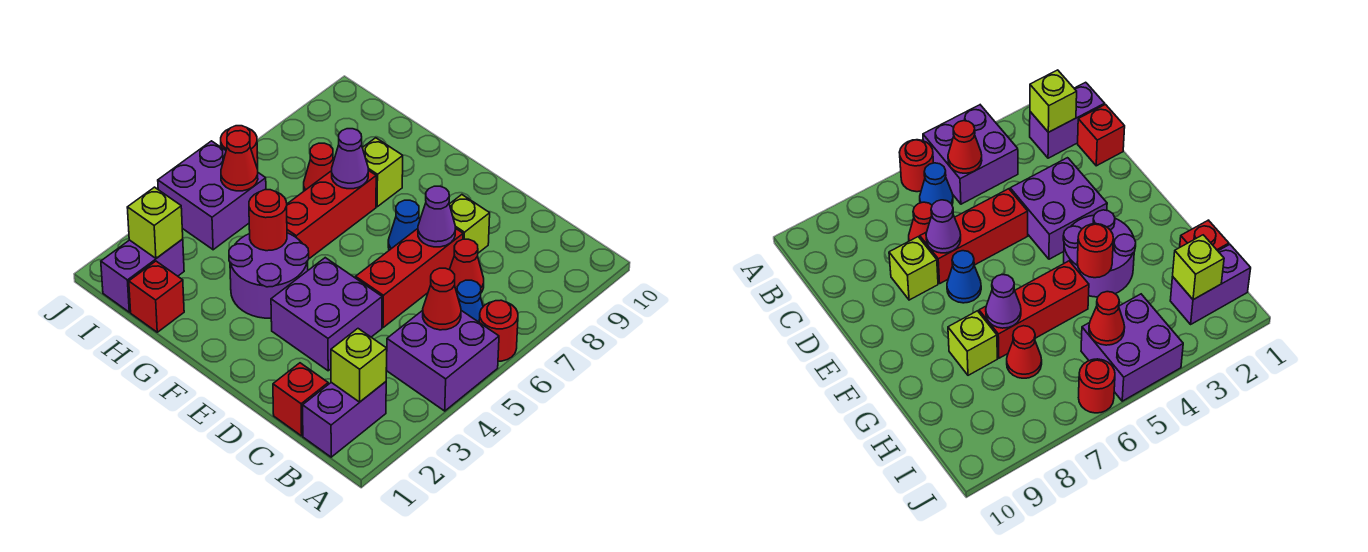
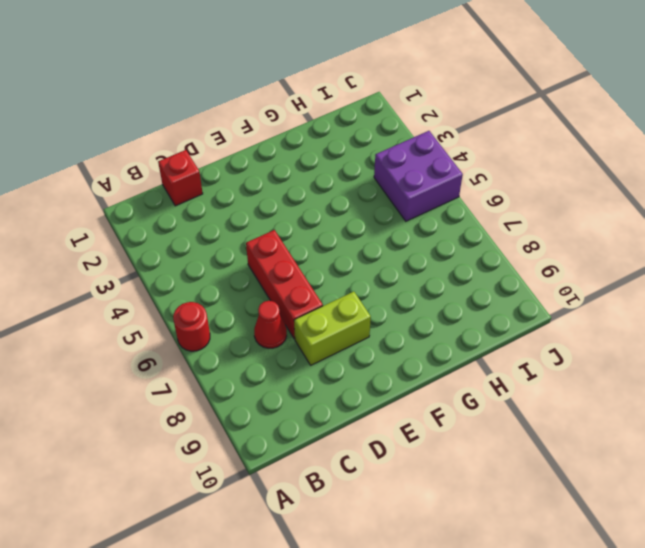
lime brick D8:E8 level 1 -> lime brick D8 level 1
none -> purple brick A4:B5 level 1
none -> purple brick B1:B2 level 1
none -> blue cone B6 level 1

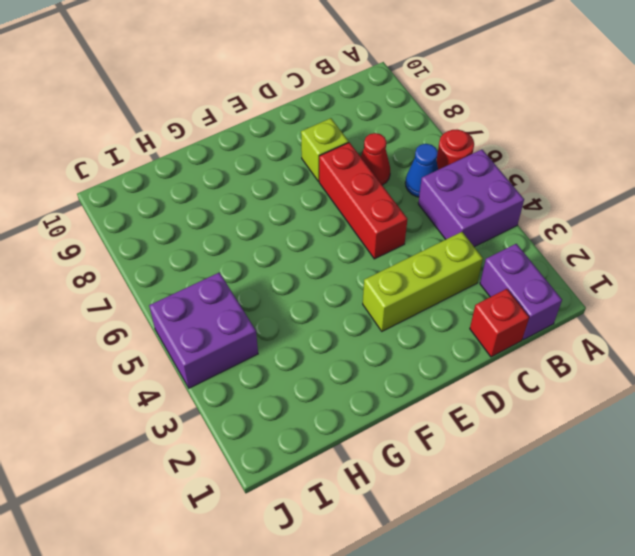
lime brick C3:E3 level 1 -> purple brick D3:E4 level 1
none -> blue cone E7 level 1
none -> purple round brick F3:G4 level 1
none -> red brick G5:G7 level 1

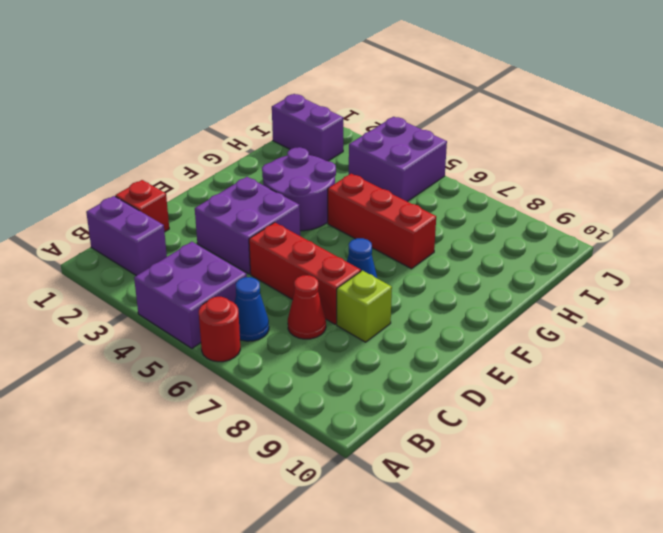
none -> lime brick G8 level 1
none -> red brick H1 level 1
none -> red cone H7 level 1

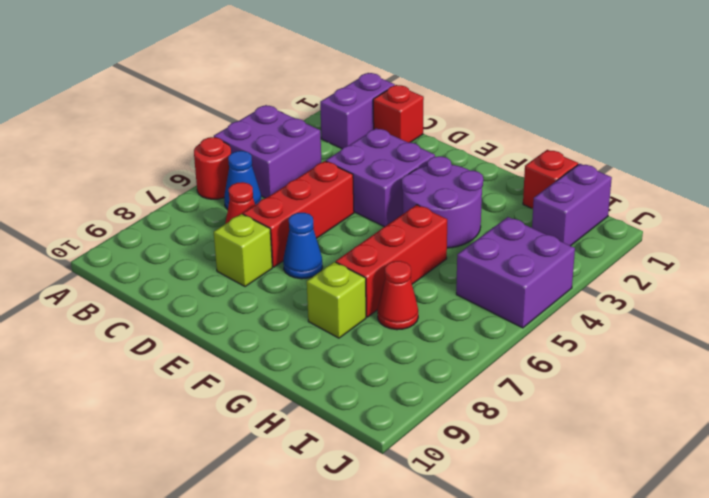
none -> red round brick J6 level 1
none -> lime brick B2 level 2
none -> red cone B5 level 2

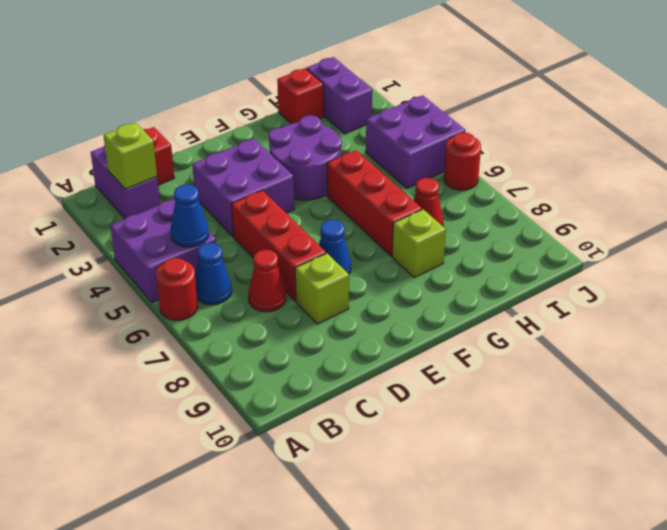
blue cone B5 level 2 -> red cone B5 level 2
none -> purple cone D7 level 2
none -> red round brick G4 level 2
none -> purple cone G7 level 2

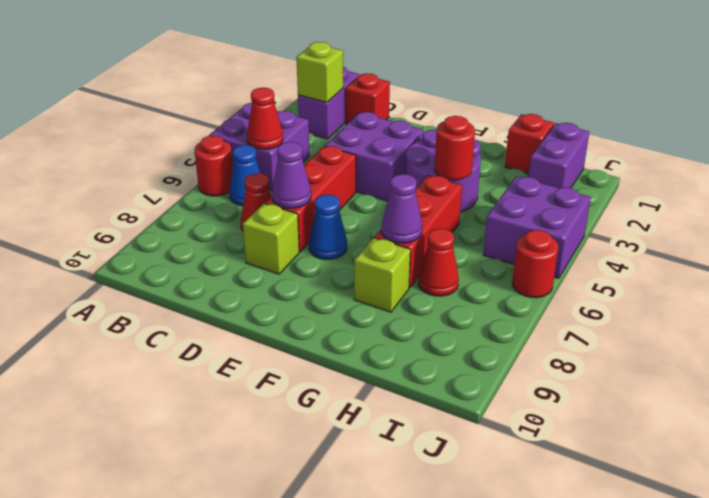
none -> lime brick I2 level 2
none -> red cone I5 level 2

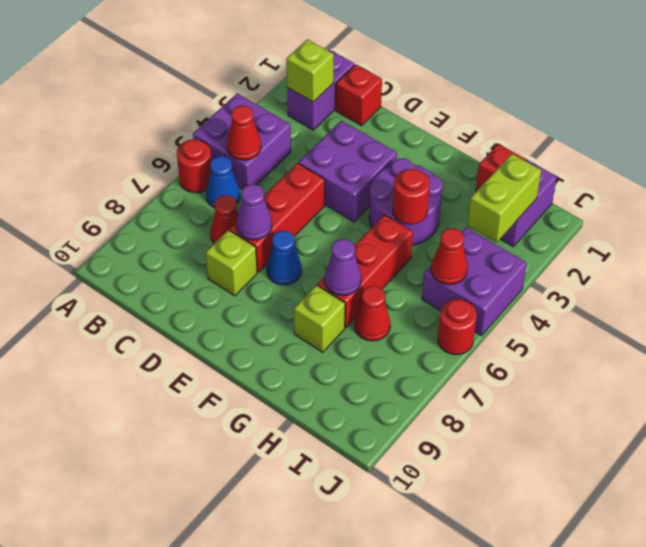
lime brick I2:I3 level 2 -> lime brick I2 level 2

